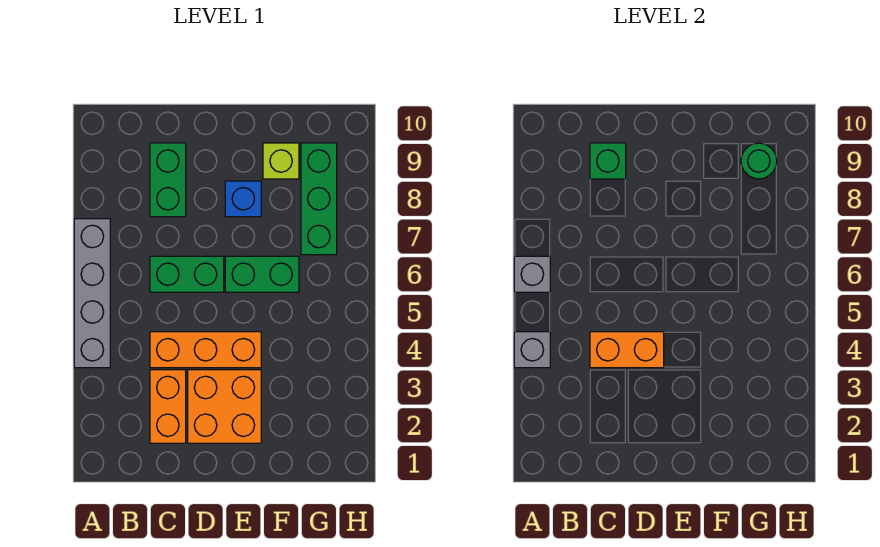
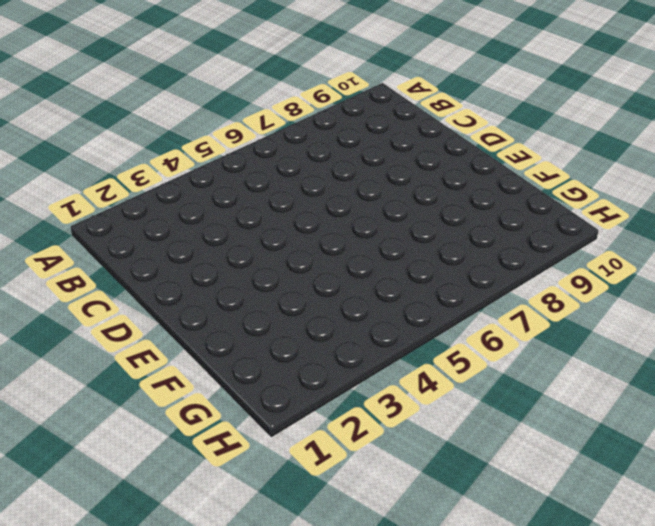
none -> grey brick A4:A7 level 1
none -> orange brick C2:C3 level 1
none -> orange brick C4:E4 level 1

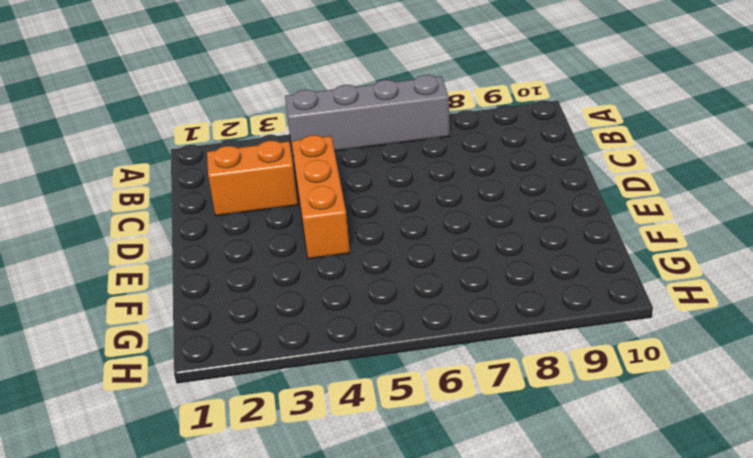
none -> green brick C6:D6 level 1
none -> green brick C8:C9 level 1
none -> orange brick D2:E3 level 1

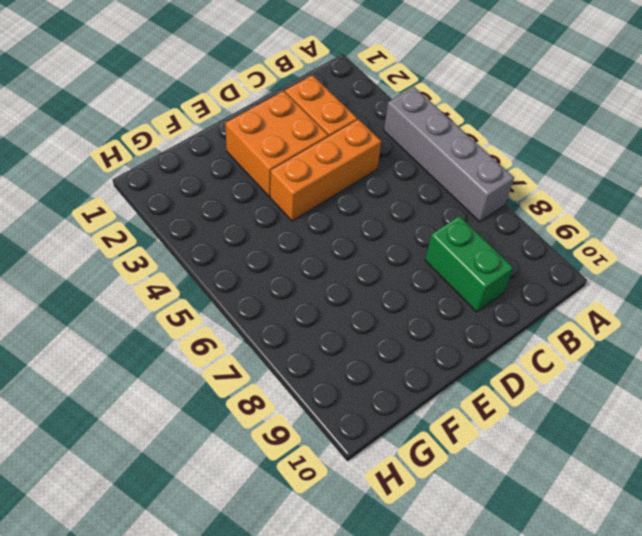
none -> green brick C6:D6 level 1
none -> green brick E6:F6 level 1
none -> blue brick E8 level 1

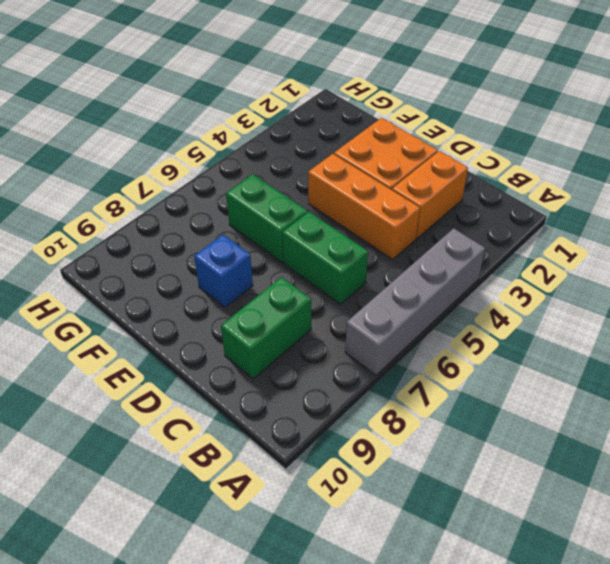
none -> lime brick F9 level 1
none -> green brick G7:G9 level 1
none -> grey brick A4 level 2

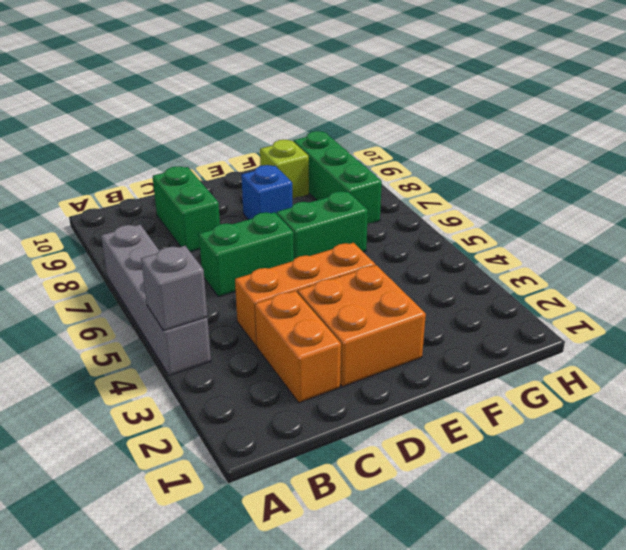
none -> grey brick A6 level 2
none -> orange brick C4:D4 level 2
none -> green brick C9 level 2

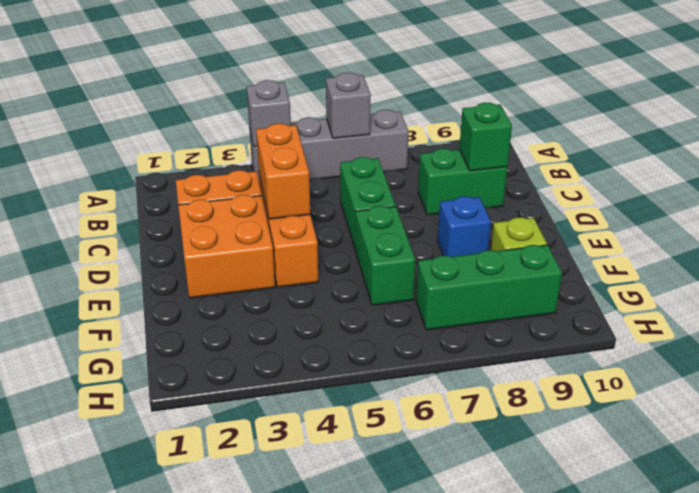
none -> green round brick G9 level 2

